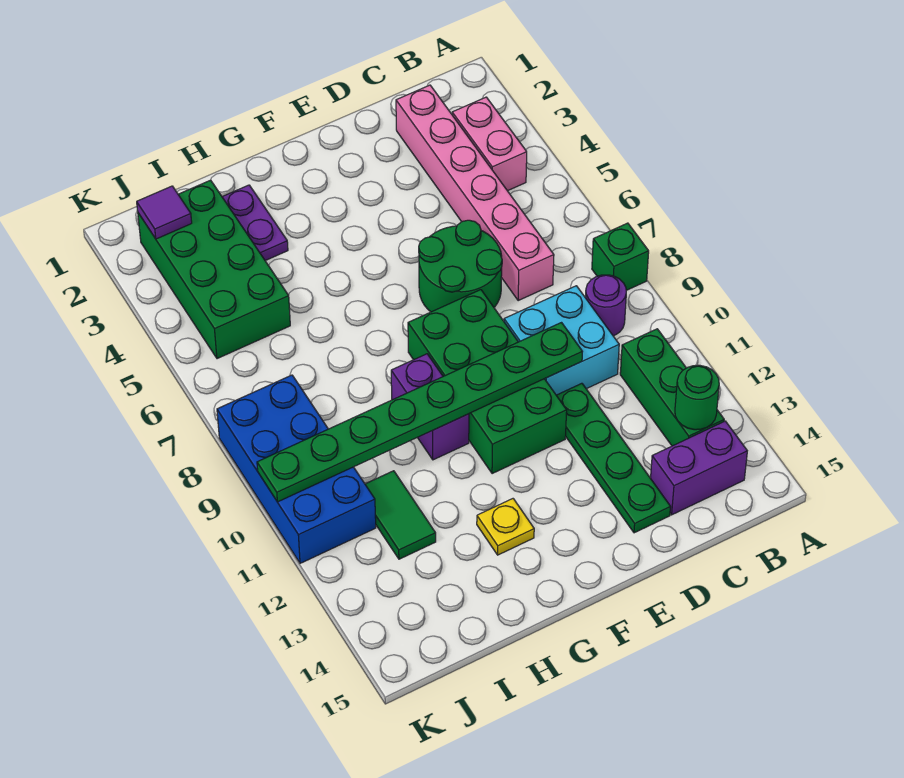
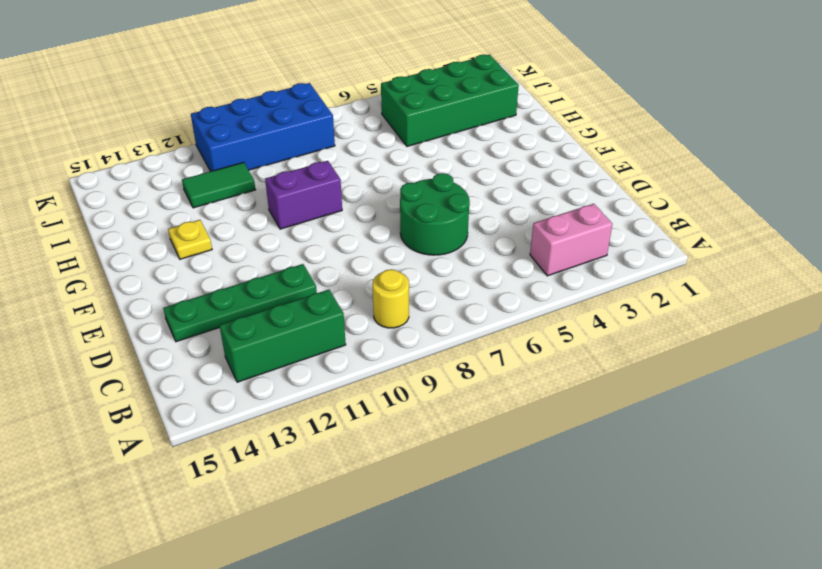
yellow round brick B9 level 1 -> purple round brick B9 level 1
none -> green brick A8 level 1
none -> purple brick B14:C14 level 1
none -> pink brick C2:C7 level 1

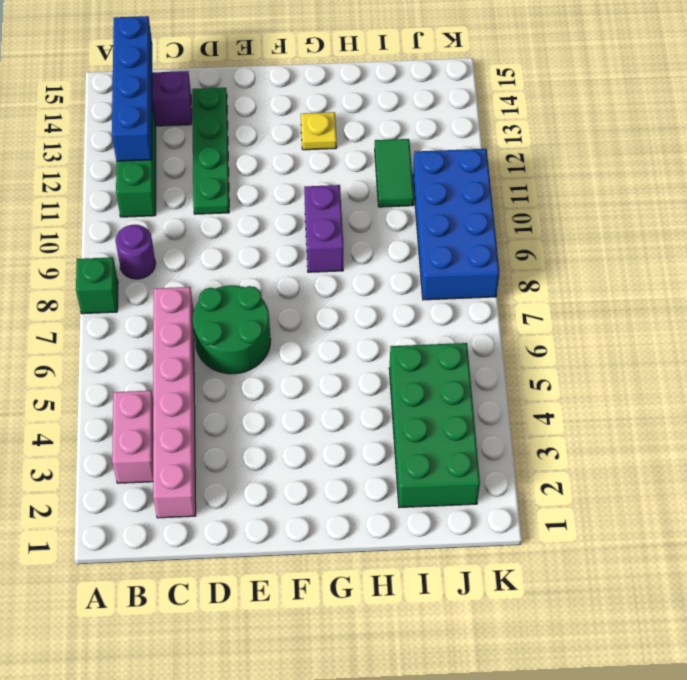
blue brick B12:B15 level 2 -> green round brick B13 level 2
none -> cyan brick C9:D10 level 1
none -> green brick E8:F11 level 1
none -> purple plate H2:H3 level 1

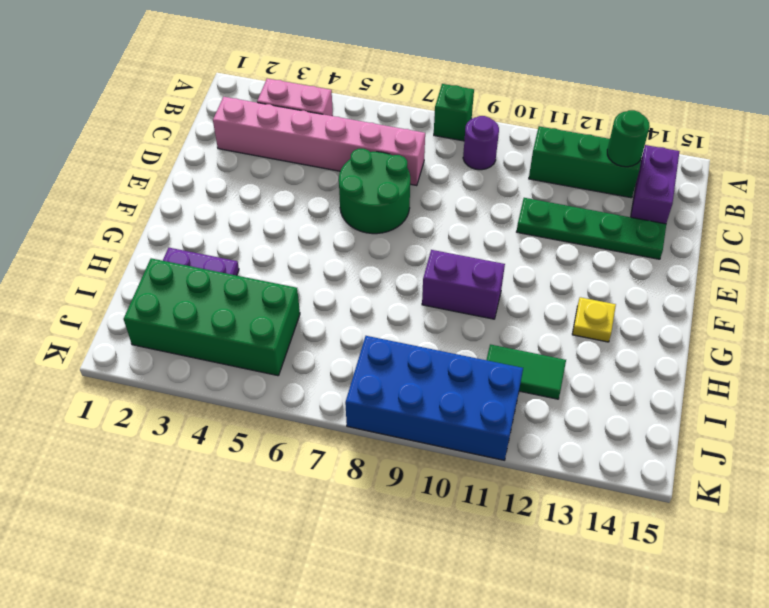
none -> cyan brick C9:D10 level 1
none -> green brick E8:F11 level 1
none -> green plate D10:K10 level 2

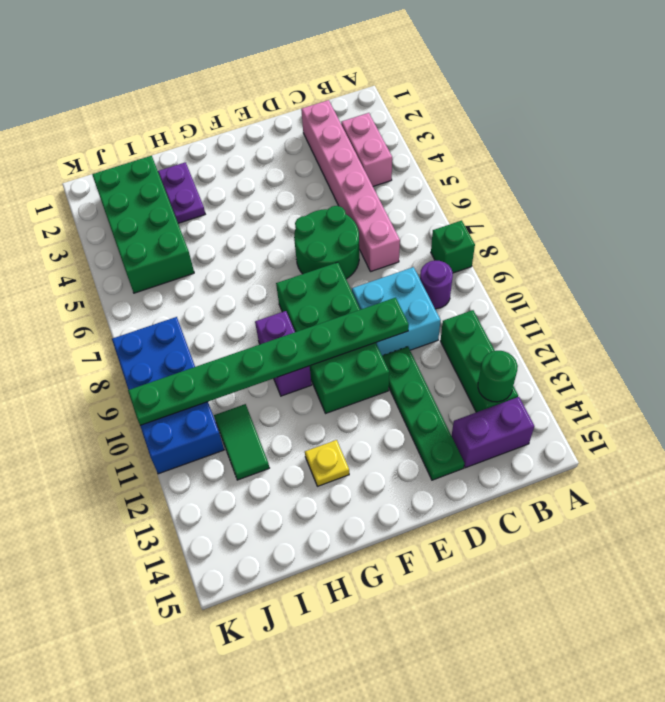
none -> purple tile J2 level 2

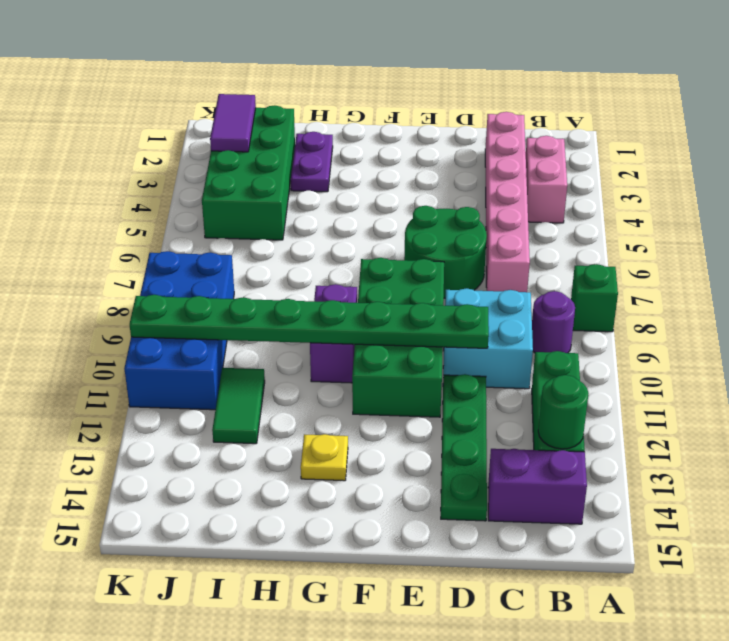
purple tile J2:J3 level 2 -> purple tile J2 level 2

